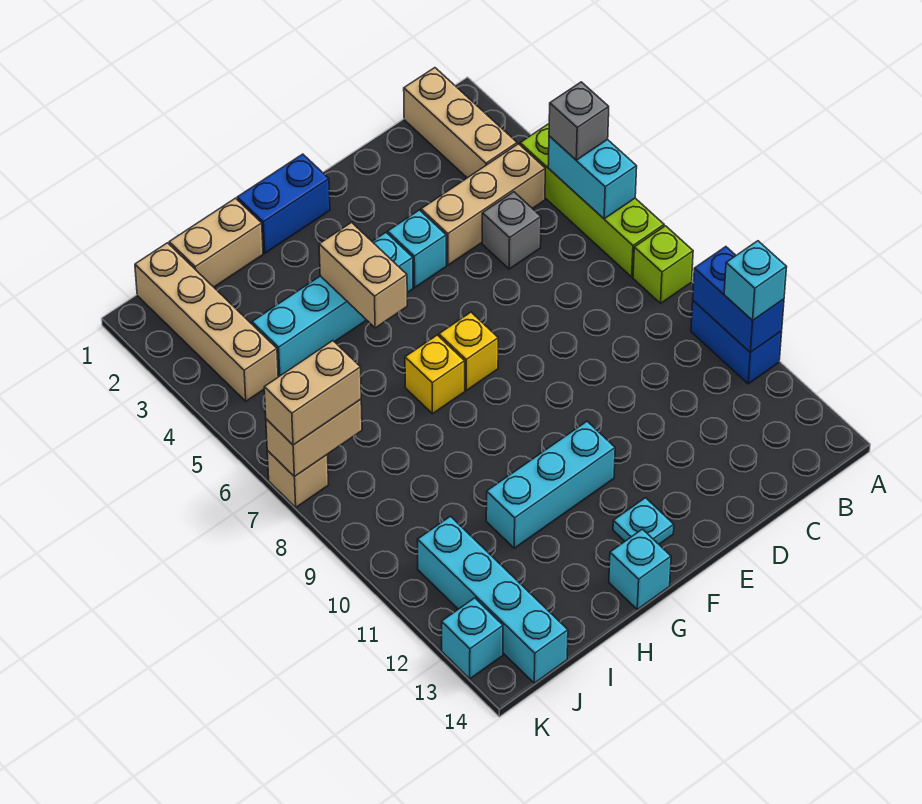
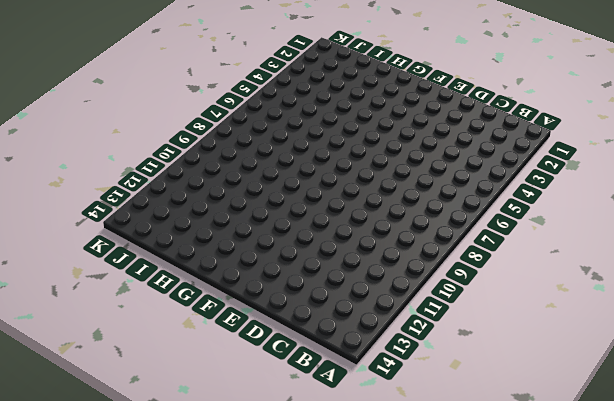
none -> lime brick A4:A7 level 1
none -> lime brick A8 level 1
none -> blue brick A10:A11 level 1

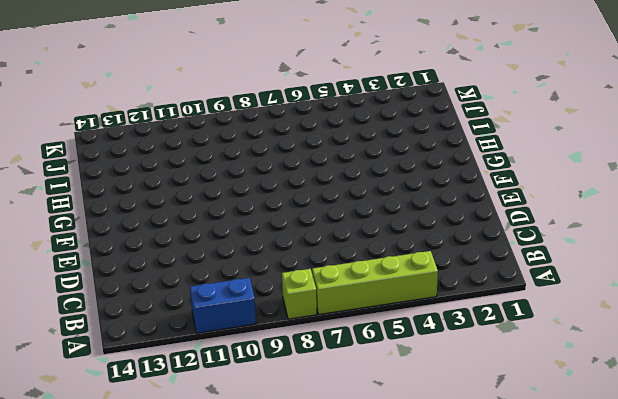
none -> tan brick B1:B3 level 1
none -> tan brick B4:D4 level 1
none -> grey brick C5 level 1

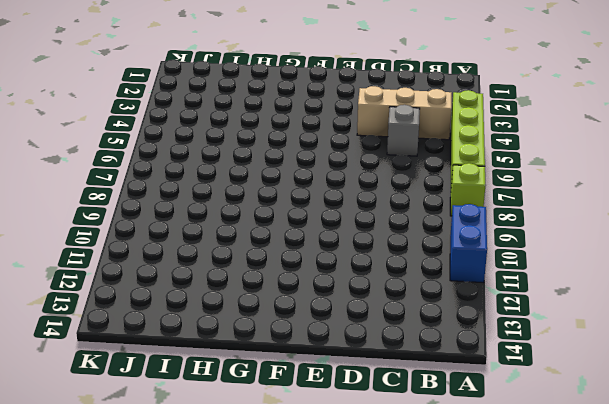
none -> tan brick B1:B3 level 1
none -> cyan brick E4 level 1
none -> blue brick F1:G1 level 1

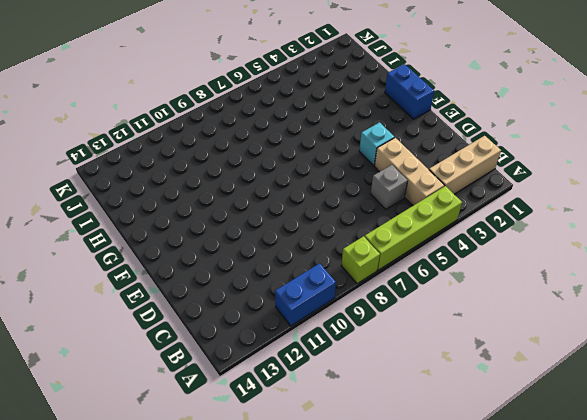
none -> cyan brick F4:I4 level 1
none -> yellow brick F7 level 1
none -> cyan brick F11:H11 level 1

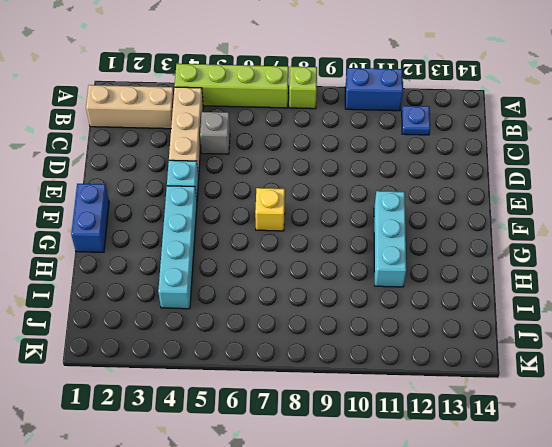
blue plate B12 level 1 -> none
none -> cyan plate F13 level 1
none -> yellow brick G7 level 1
none -> cyan brick G14 level 1

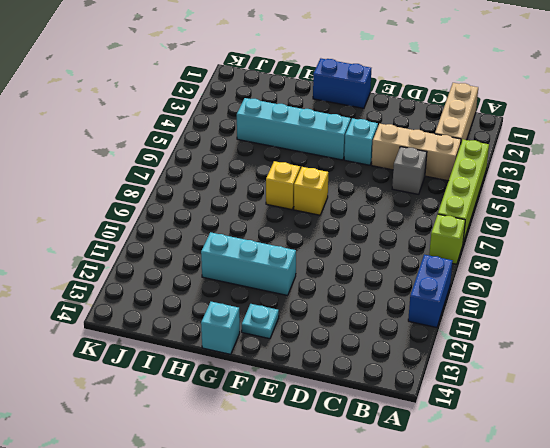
none -> tan brick H1:I1 level 1
none -> tan brick J1:J4 level 1
none -> cyan brick J11:J14 level 1

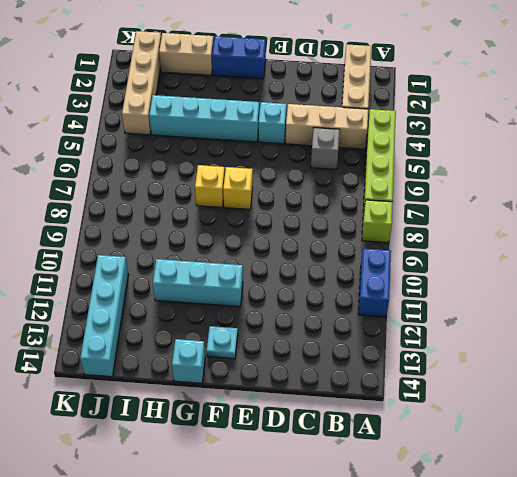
none -> tan brick K7 level 1
none -> cyan brick K13 level 1
none -> cyan brick A5:A6 level 2

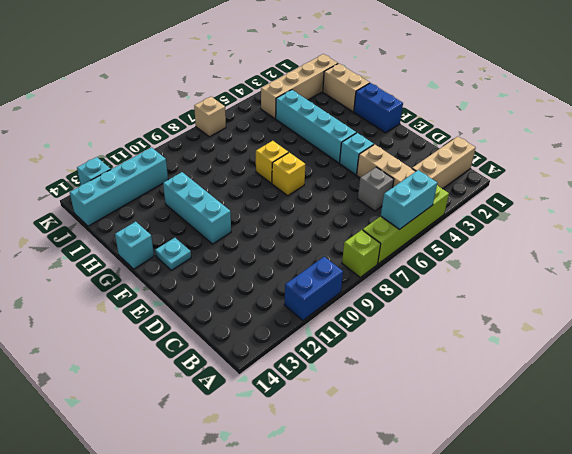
none -> blue brick A10:A11 level 2
none -> tan brick G4:G5 level 2
none -> tan brick J7:K7 level 2

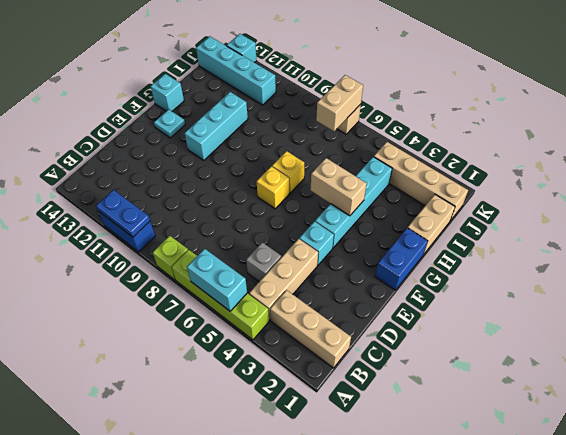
blue plate A10:A11 level 2 -> blue brick A10:A11 level 2
none -> grey brick A5 level 3
none -> cyan brick A11 level 3
none -> tan brick J7:K7 level 3

